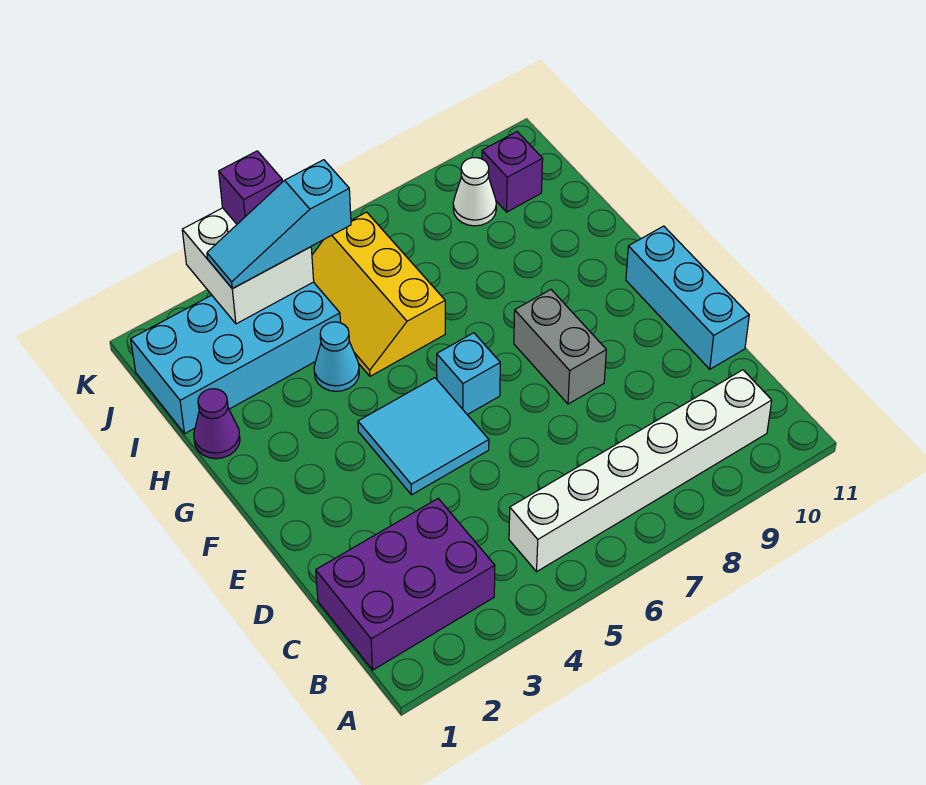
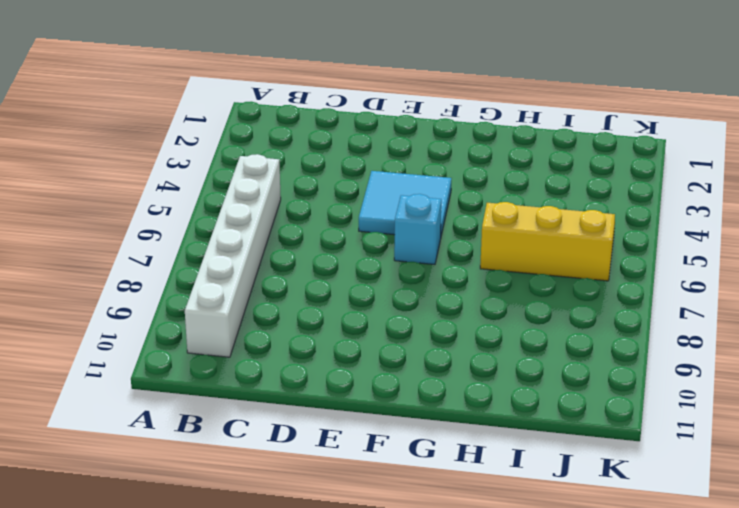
none -> purple brick B1:C3 level 1
none -> cyan brick D11:F11 level 1
none -> grey brick E8:F8 level 1

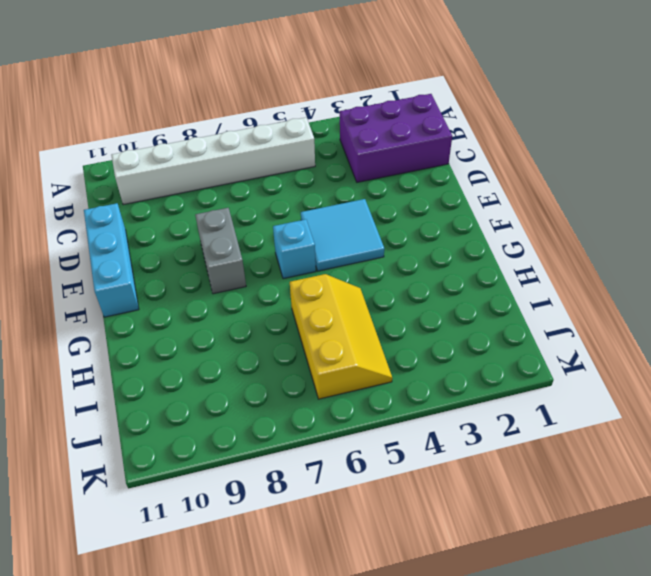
none -> purple cone H1 level 1
none -> cyan cone H4 level 1
none -> cyan brick I1:J4 level 1

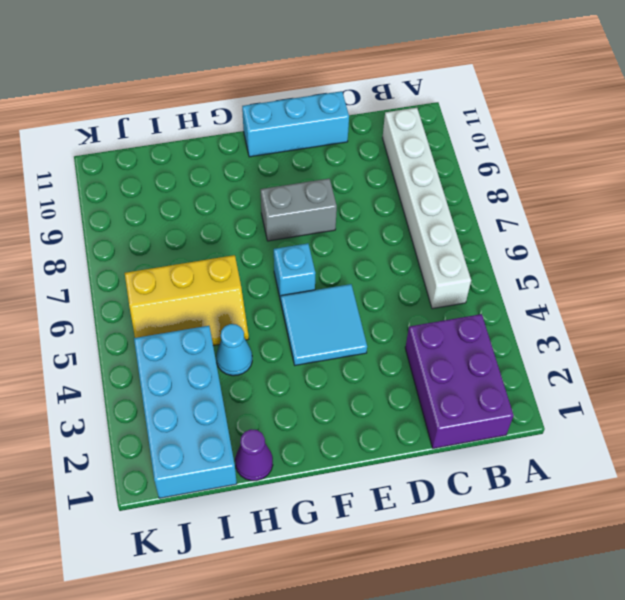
none -> white cone J9 level 1
none -> purple brick J10 level 1
none -> white brick J3:K4 level 2

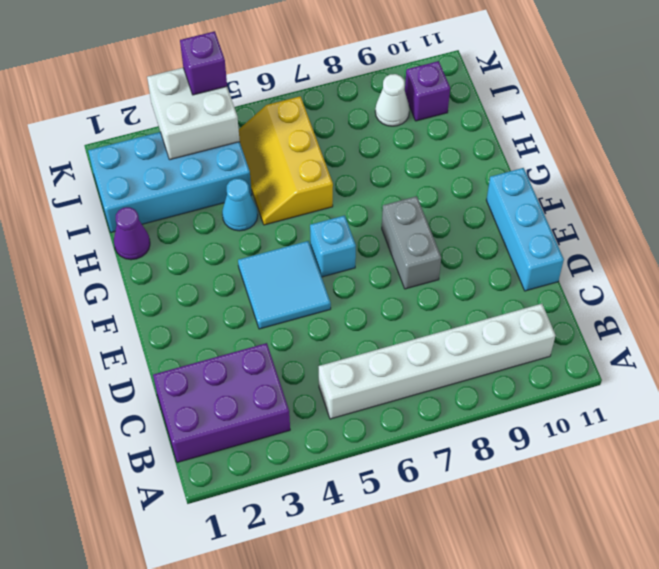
none -> cyan slope J3:J5 level 3 top 5

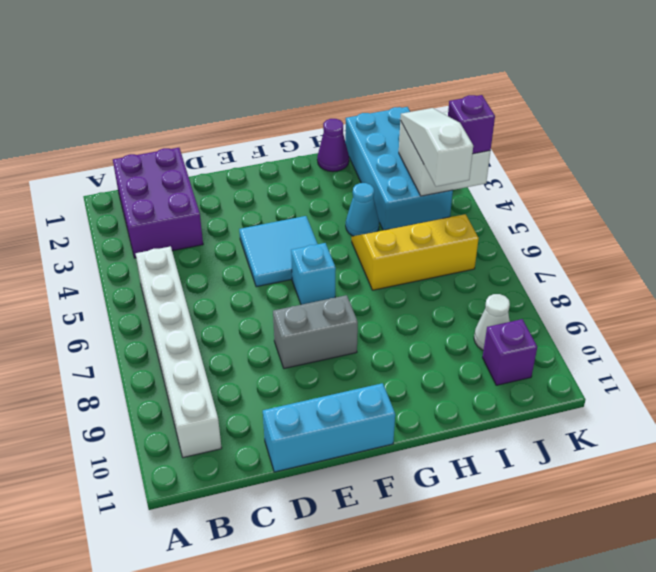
white slope J3:J5 level 3 top 5 -> cyan slope J3:J5 level 3 top 5

